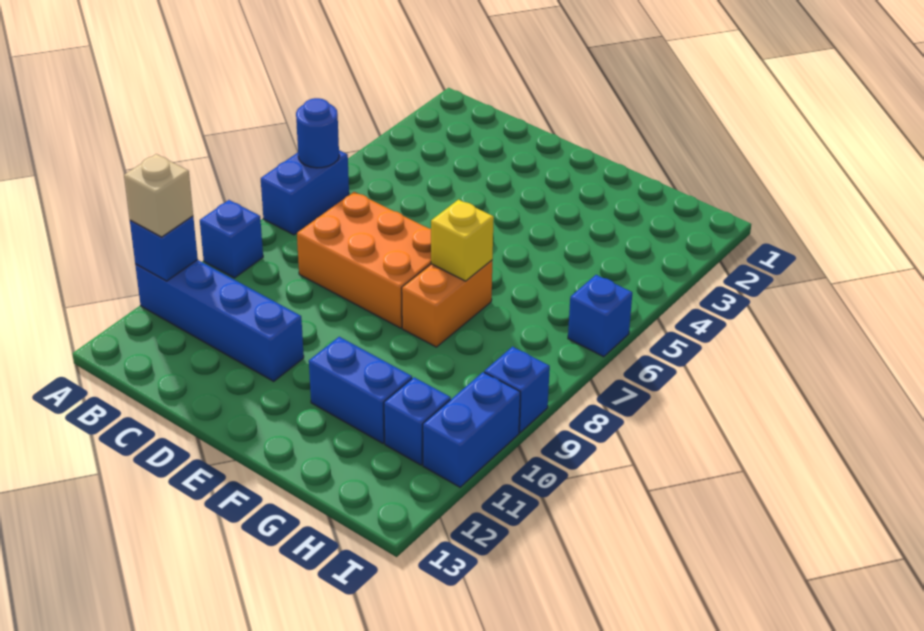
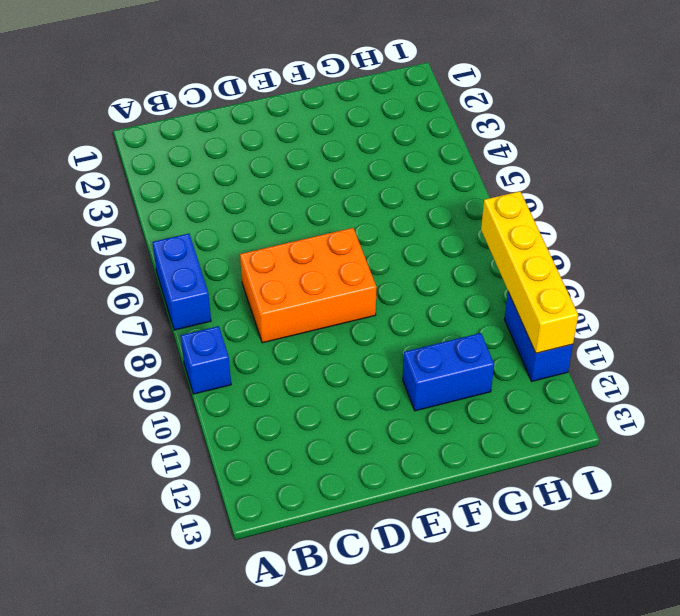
yellow brick I8:I11 level 2 -> none
none -> blue brick A11:D11 level 1
none -> orange brick F7:F8 level 1
none -> blue brick H11 level 1

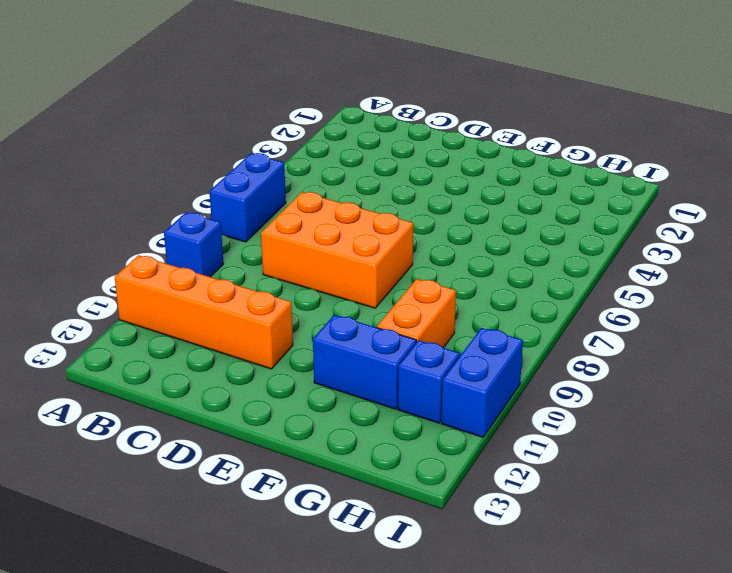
orange brick A11:D11 level 1 -> blue brick A11:D11 level 1
orange brick G9:G10 level 1 -> orange brick F7:F8 level 1
none -> blue brick I6 level 1
none -> blue brick I9 level 1
none -> blue round brick A6 level 2

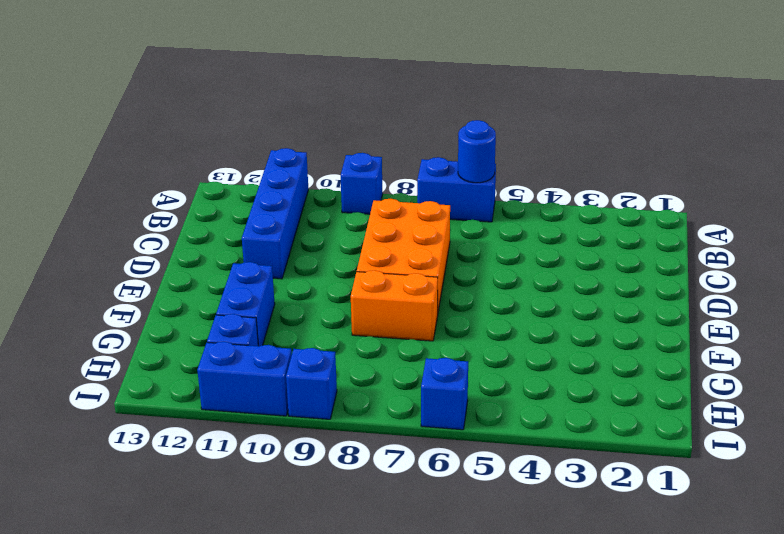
none -> blue brick A11 level 2
none -> yellow brick F7 level 2
none -> tan brick A11 level 3

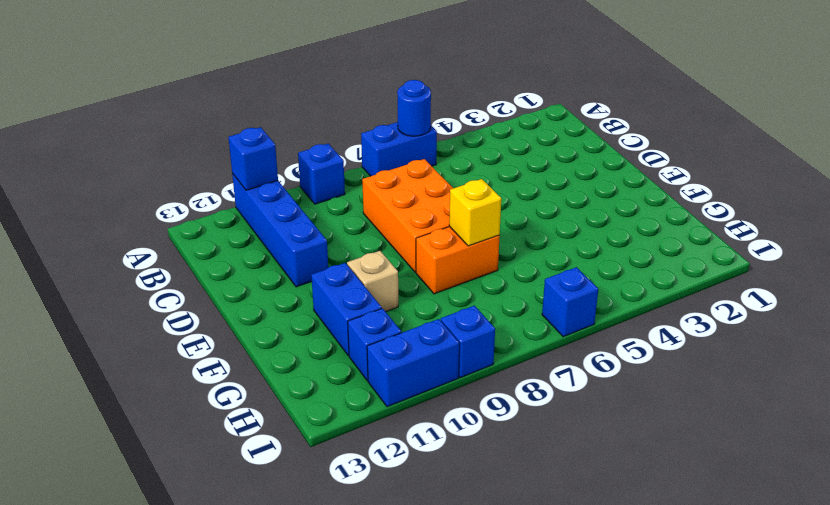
tan brick F10 level 1 -> tan brick A11 level 3

